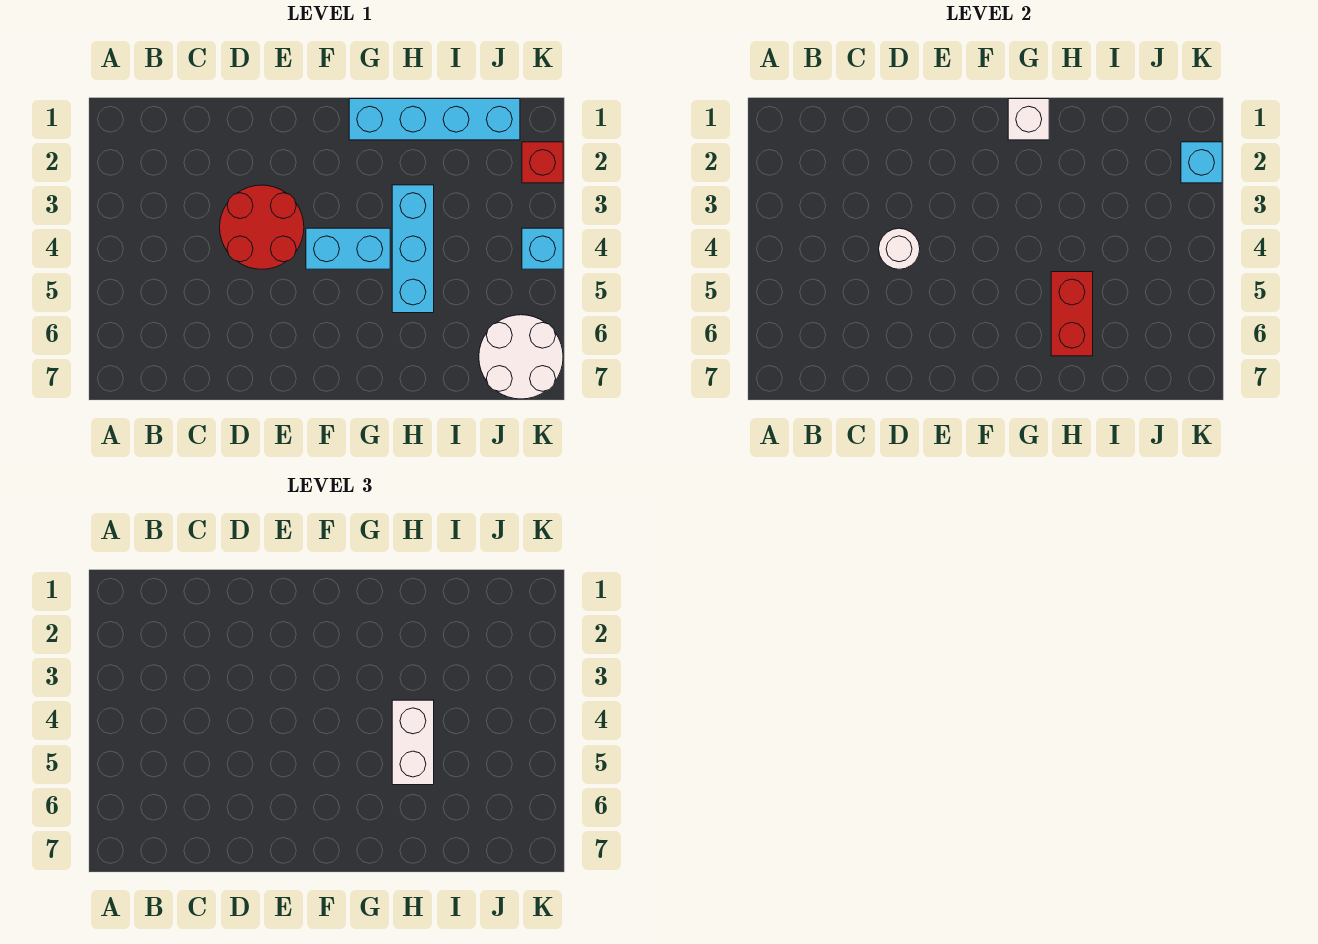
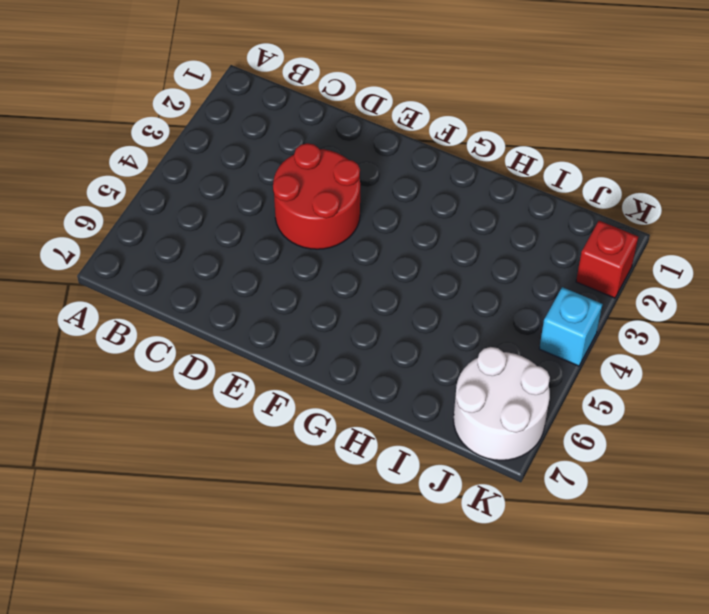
none -> cyan brick F4:G4 level 1
none -> cyan brick G1:J1 level 1
none -> cyan brick H3:H5 level 1

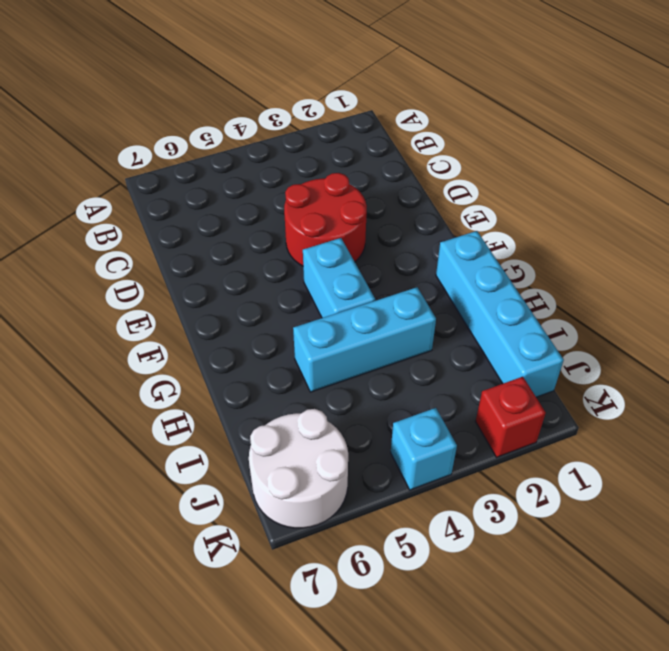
none -> white round brick D4 level 2
none -> white brick G1 level 2
none -> red brick H5:H6 level 2

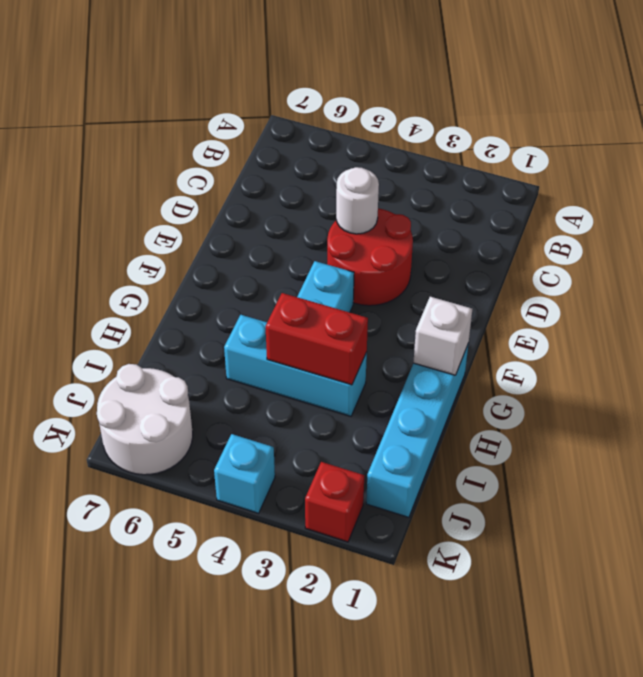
red brick H3:H4 level 2 -> red brick H5:H6 level 2
none -> cyan brick K2 level 2
none -> white brick H4:H5 level 3

